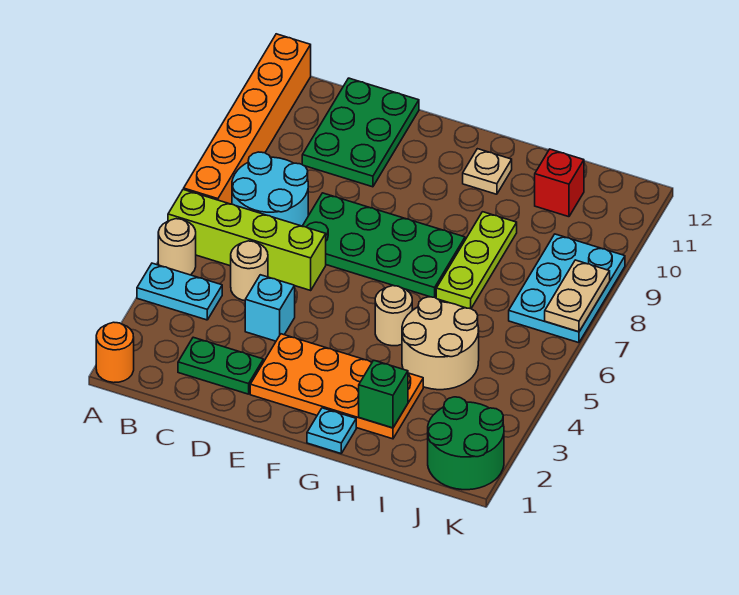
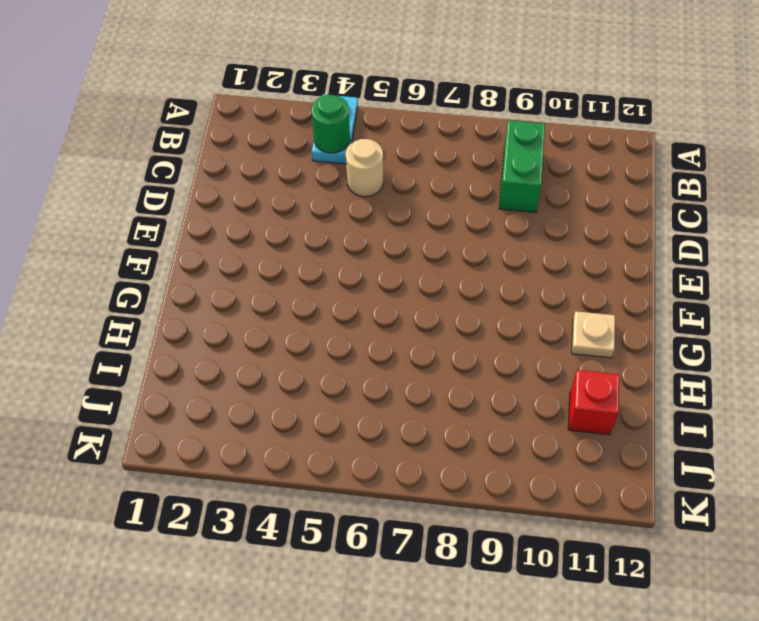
green round brick B4 level 2 -> none
green brick B9:C9 level 1 -> none
none -> orange round brick A1 level 1
none -> tan round brick A5 level 1
none -> lime brick A6:D6 level 1

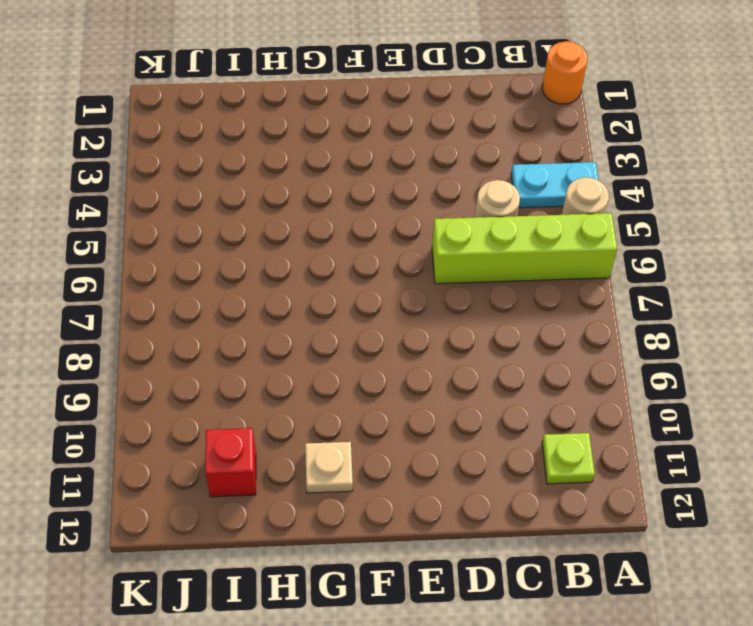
lime plate B11 level 1 -> none
none -> orange brick A7:A12 level 1
none -> cyan round brick B7:C8 level 1
none -> green plate C2:D2 level 1

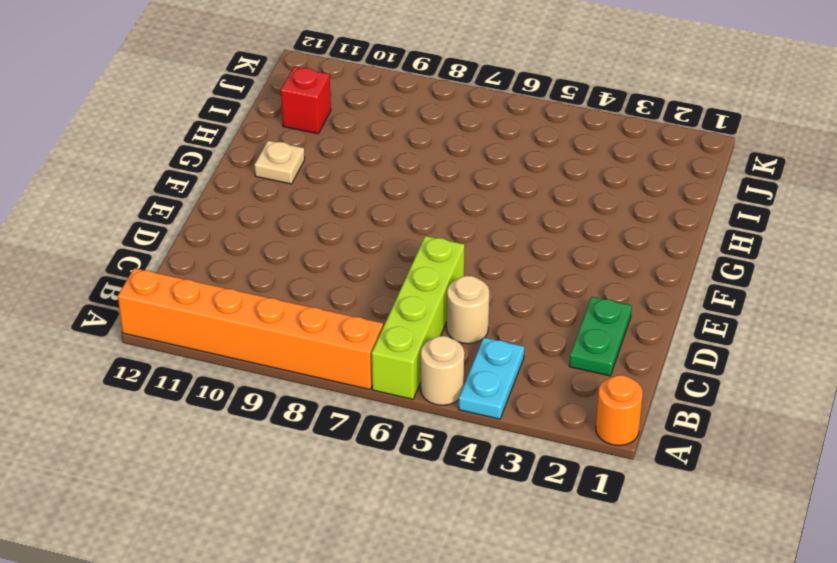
none -> cyan round brick B7:C8 level 1
none -> green plate C10:D12 level 1
none -> cyan brick D4 level 1

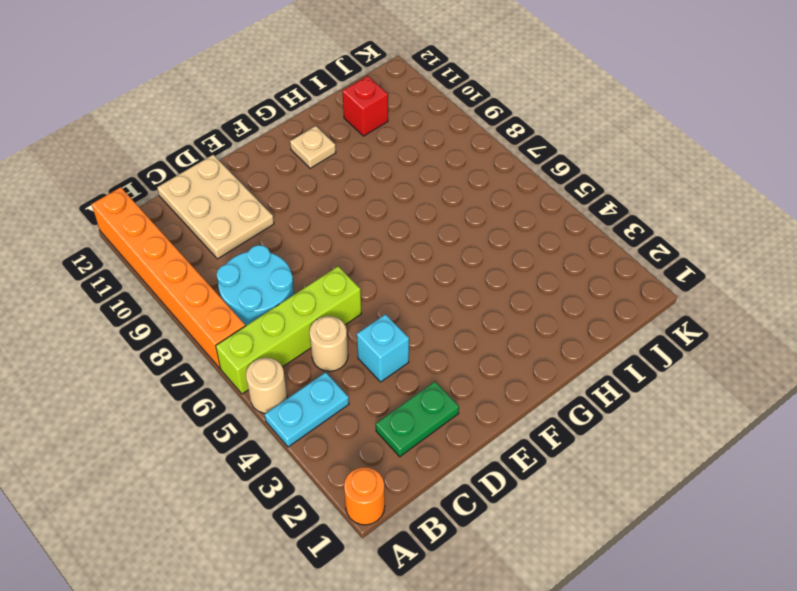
tan plate C10:D12 level 1 -> green plate C10:D12 level 1
none -> green plate D7:G8 level 1
none -> orange plate E2:H3 level 1
none -> cyan plate G1 level 1

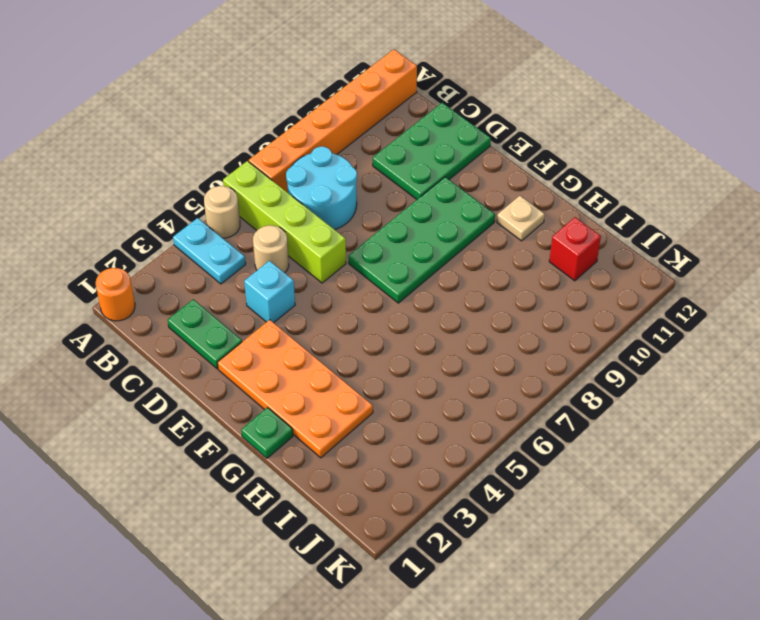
green plate E7:F10 level 1 -> green plate D7:G8 level 1
green plate G1 level 1 -> cyan plate G1 level 1
none -> tan round brick G5 level 1
none -> tan round brick H4:I5 level 1
none -> lime plate H7:H9 level 1

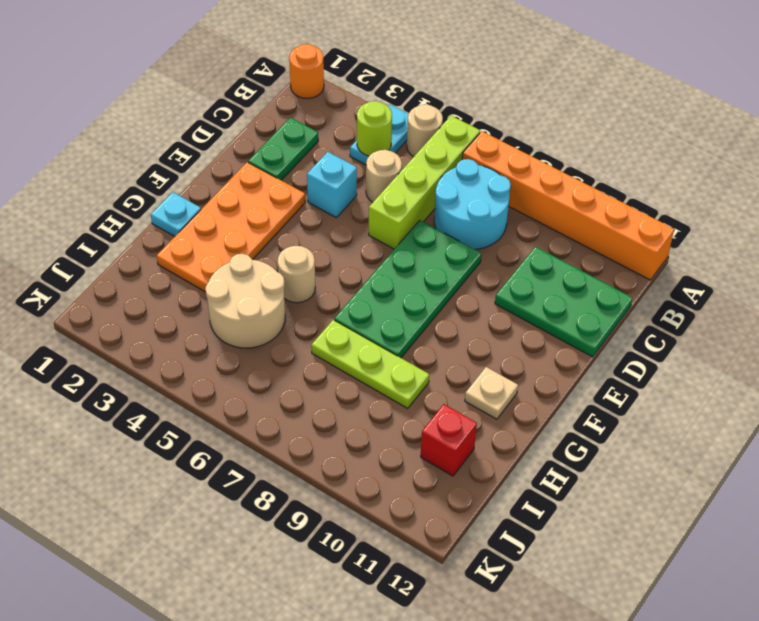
lime round brick B4 level 2 -> none
none -> green round brick J1:K2 level 1
none -> cyan plate J7:K9 level 1
none -> green brick H2 level 2

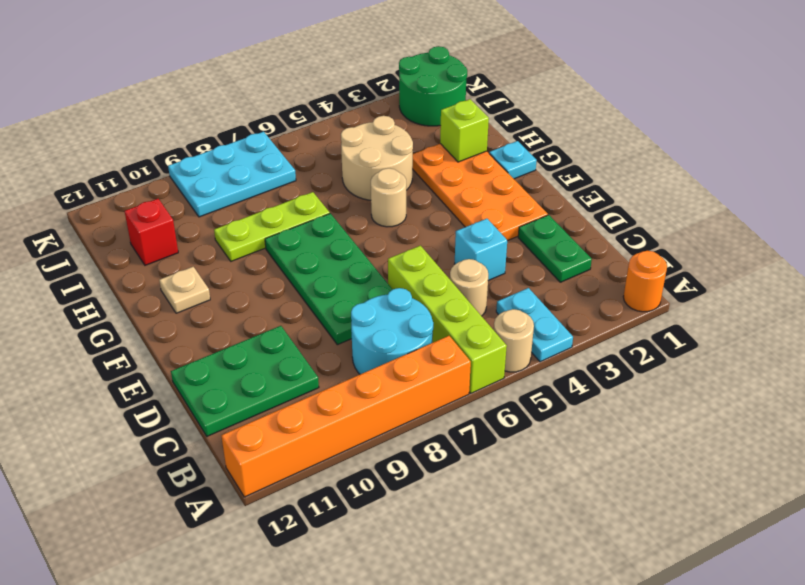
lime brick H2 level 2 -> green brick H2 level 2
none -> tan plate K7:K8 level 2

